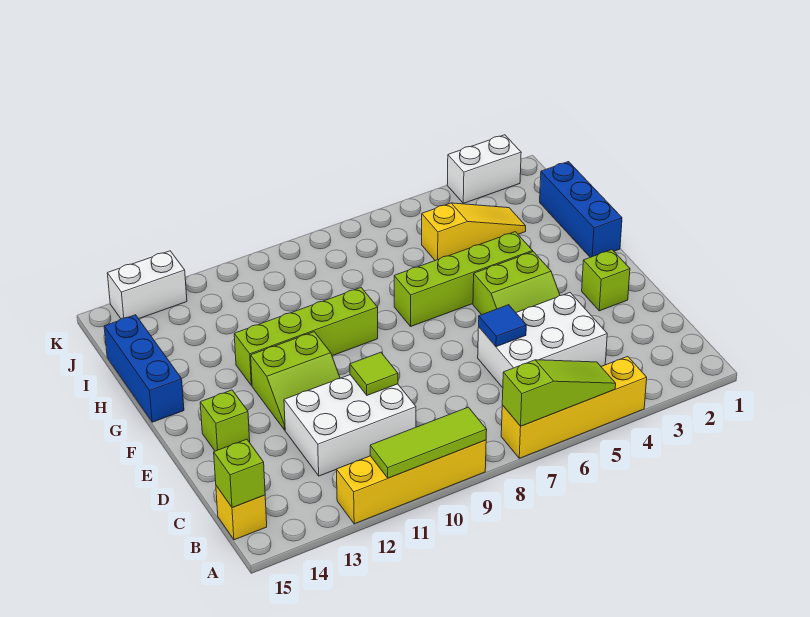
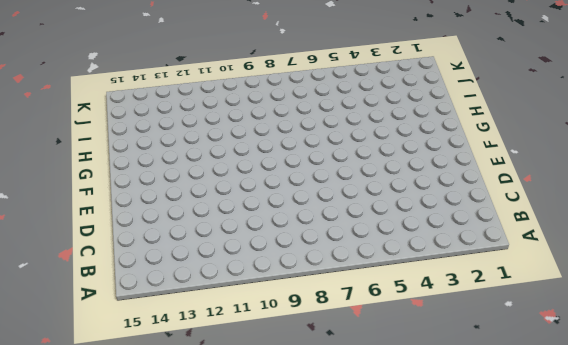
none -> yellow brick A4:A7 level 1
none -> yellow brick A9:A12 level 1
none -> yellow brick B15 level 1

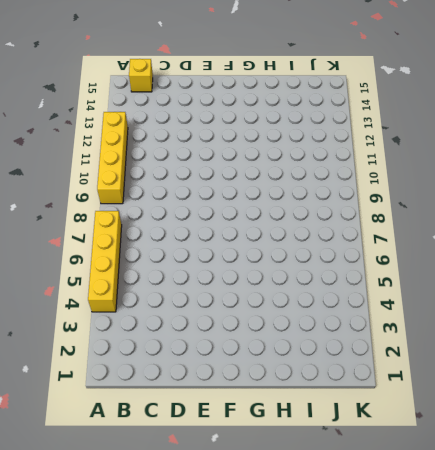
none -> white brick C4:D6 level 1
none -> white brick C10:D12 level 1
none -> lime brick E2 level 1

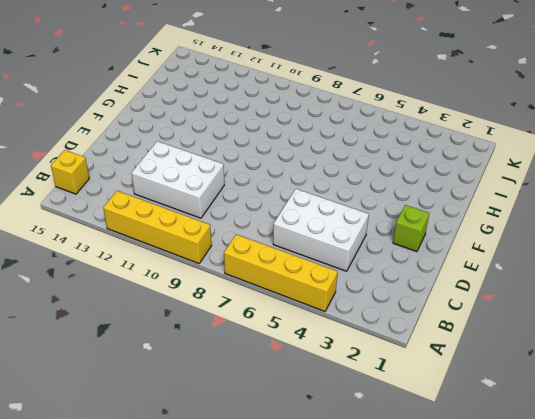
none -> lime slope E4:F5 level 1 top F
none -> lime slope E11:F12 level 1 top F
none -> lime brick E14 level 1

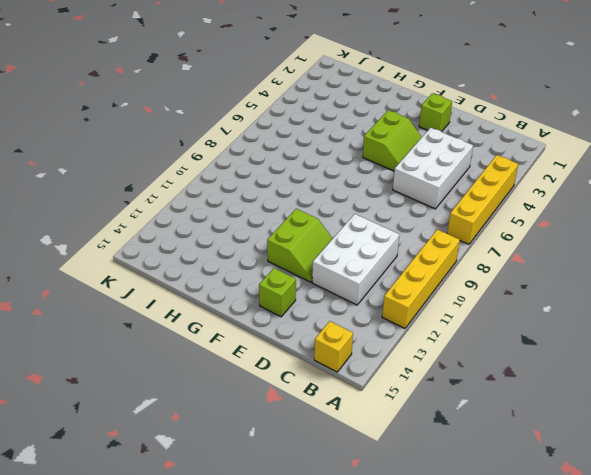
none -> blue brick G1:I1 level 1
none -> lime brick G4:G7 level 1
none -> lime brick G9:G12 level 1

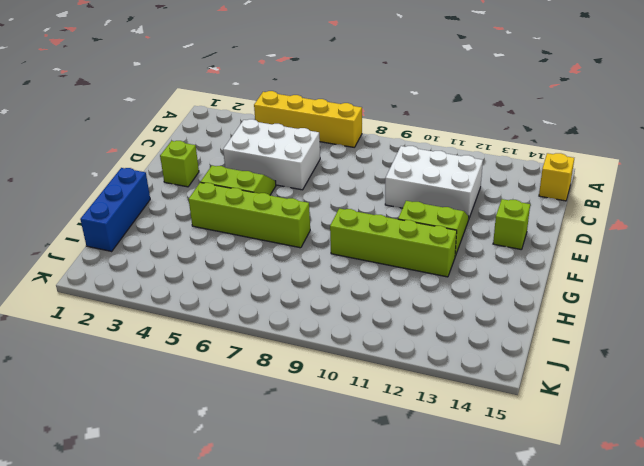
none -> yellow brick A9:A12 level 1
none -> blue brick G15:I15 level 1
none -> yellow slope I3:I5 level 1 top 5

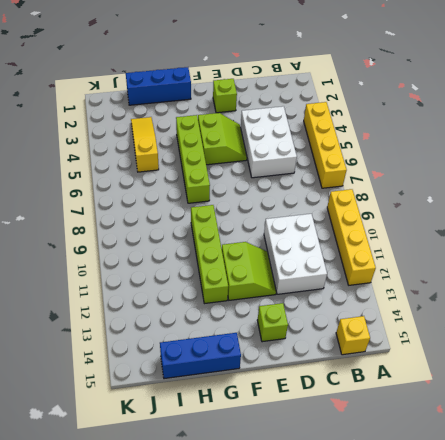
none -> white brick K2:K3 level 1
none -> white brick K13:K14 level 1
none -> lime slope A5:A7 level 2 top 7

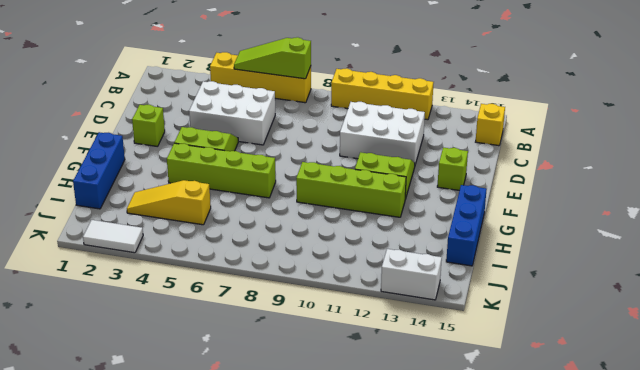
white tile K2:K3 level 1 -> white brick K2:K3 level 1
none -> lime tile A9:A11 level 2
none -> lime brick B15 level 2
none -> blue tile D6 level 2

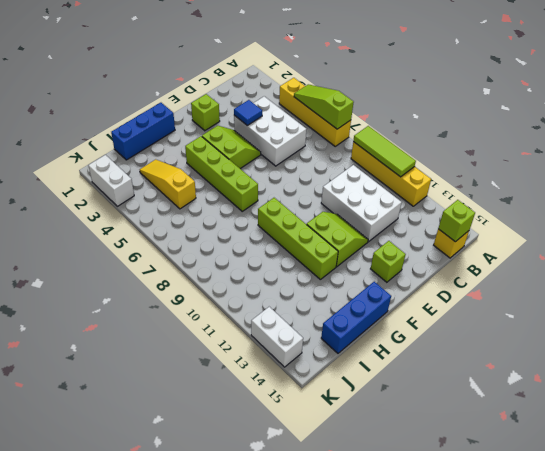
blue tile D4 level 2 -> blue tile D6 level 2
none -> lime tile D10 level 2

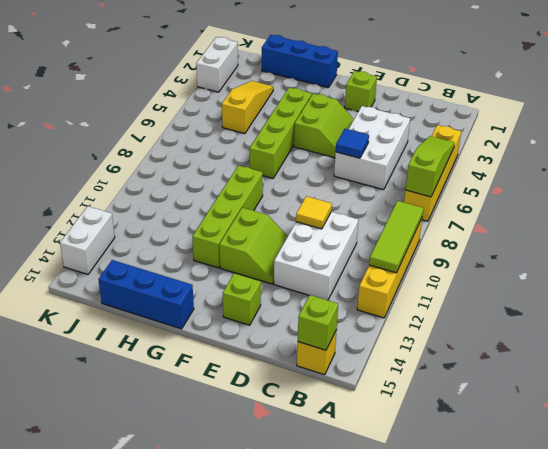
yellow tile D10 level 2 -> lime tile D10 level 2

